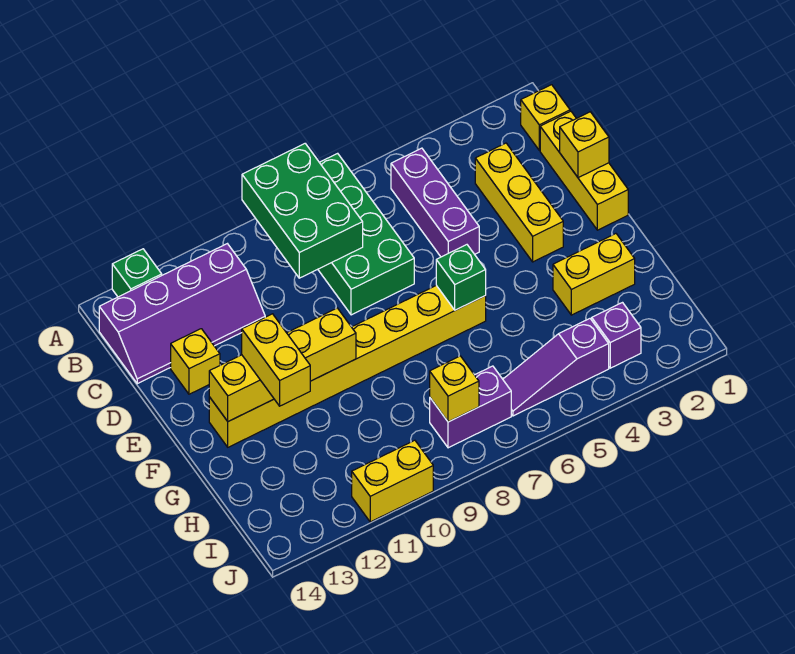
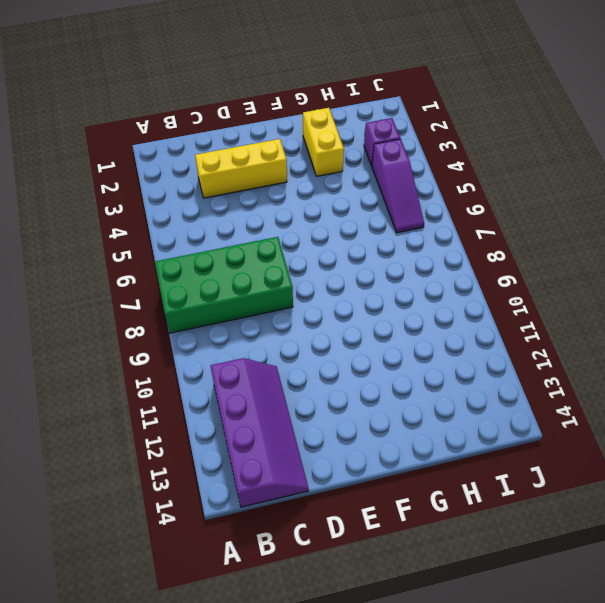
none -> green brick A13 level 1
none -> yellow brick B1 level 1
none -> purple brick B5:D5 level 1

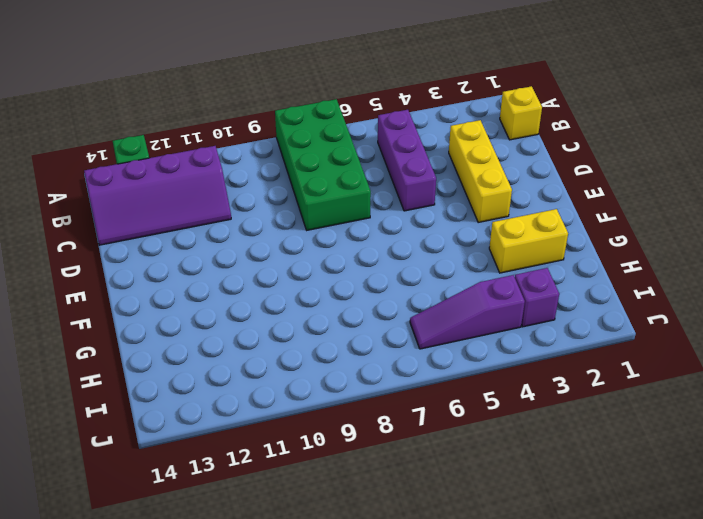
none -> yellow brick C1:E1 level 1
none -> yellow brick D13 level 1
none -> yellow brick F6:F13 level 1

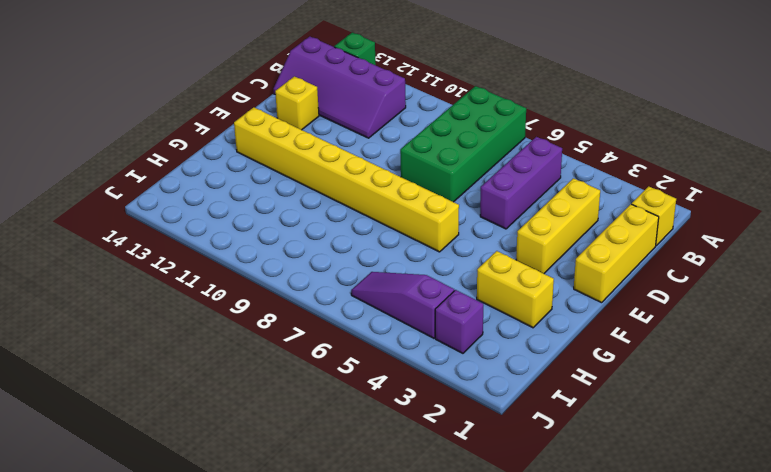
none -> purple brick I7:I8 level 1
none -> yellow brick J10:J11 level 1
none -> green brick A8:C9 level 2

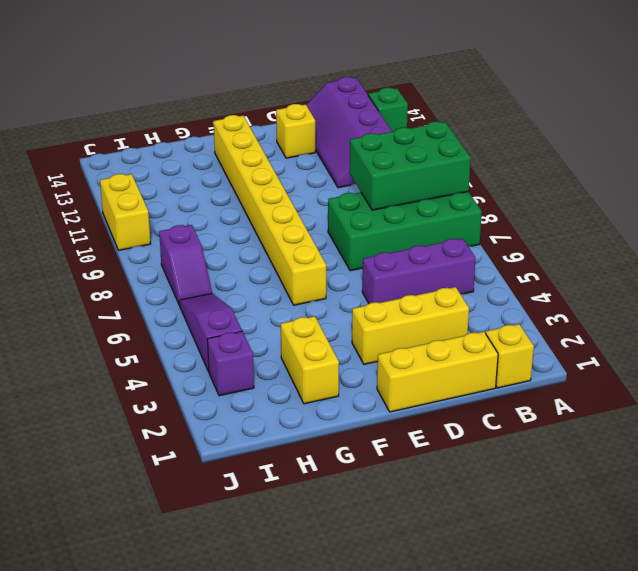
purple slope I7:I8 level 1 top 8 -> purple brick I7:I8 level 1
none -> yellow brick D1 level 2
none -> green brick F6 level 2
none -> yellow brick F10:F13 level 2

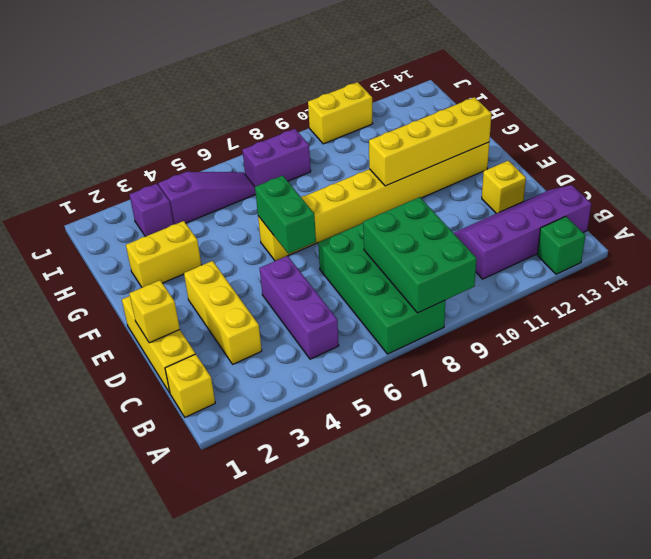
green brick E6:F6 level 2 -> green brick F6 level 2
none -> yellow brick I8 level 2
none -> yellow brick F12:G12 level 3

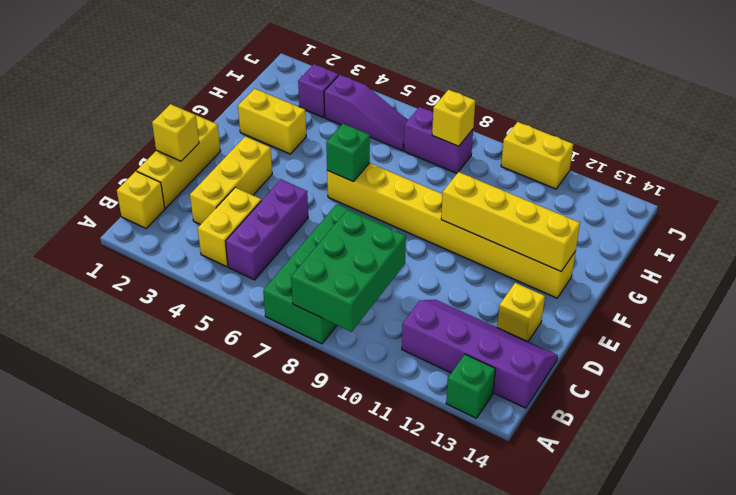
yellow brick B4:C4 level 1 -> yellow brick F12:G12 level 3

